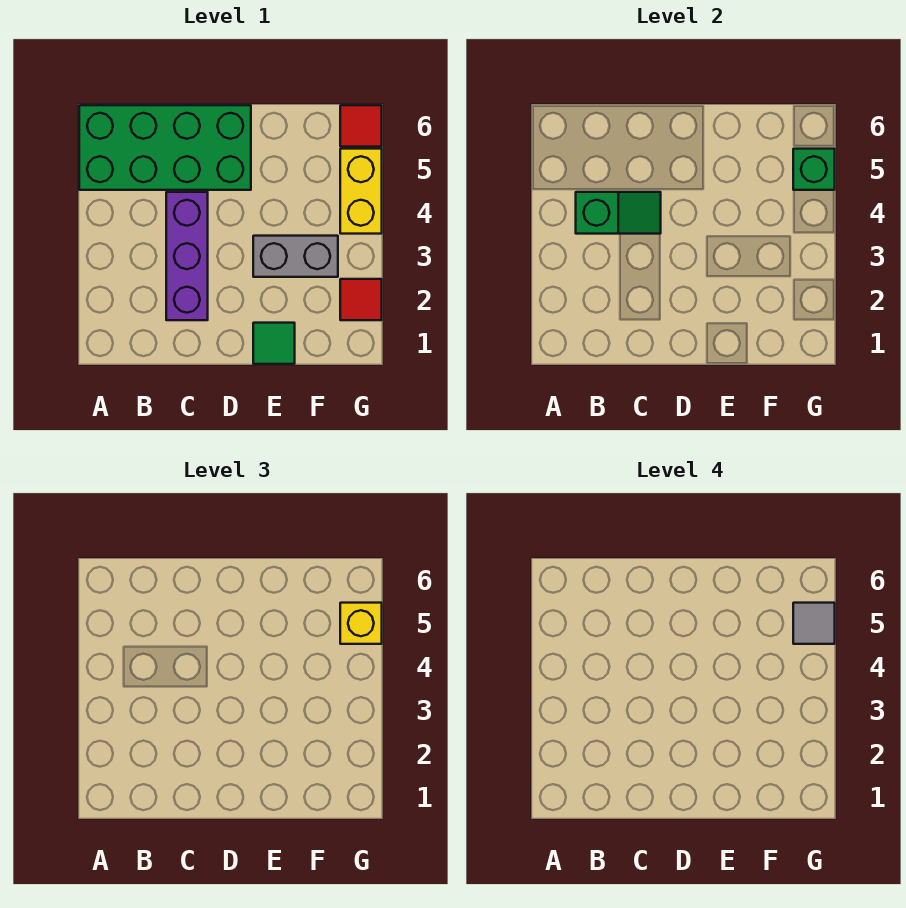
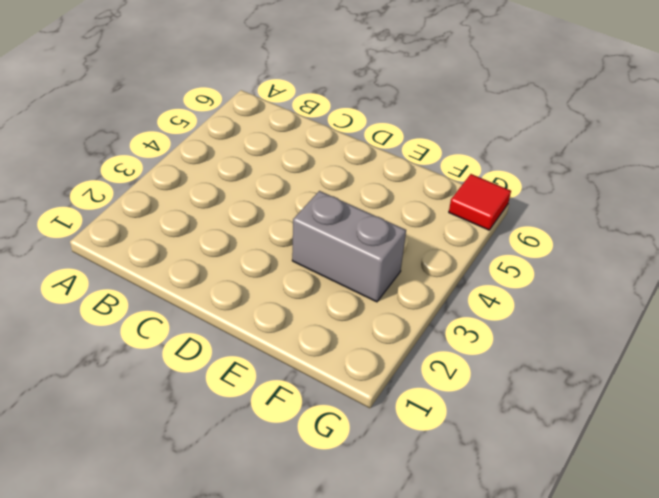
none -> green brick A5:D6 level 1
none -> purple brick C2:C4 level 1

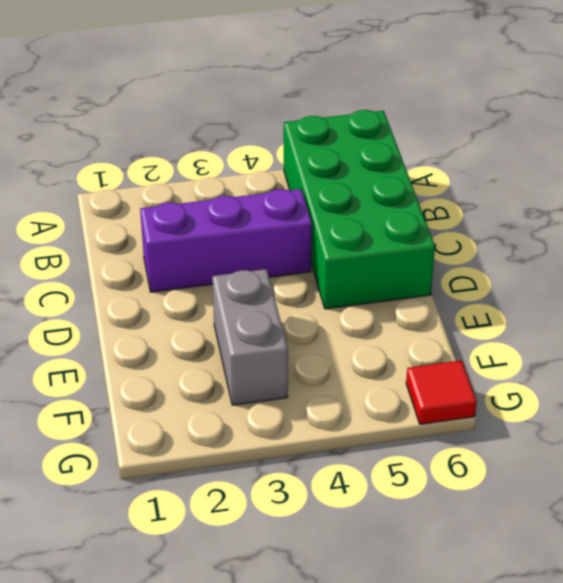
none -> green tile E1 level 1
none -> red tile G2 level 1

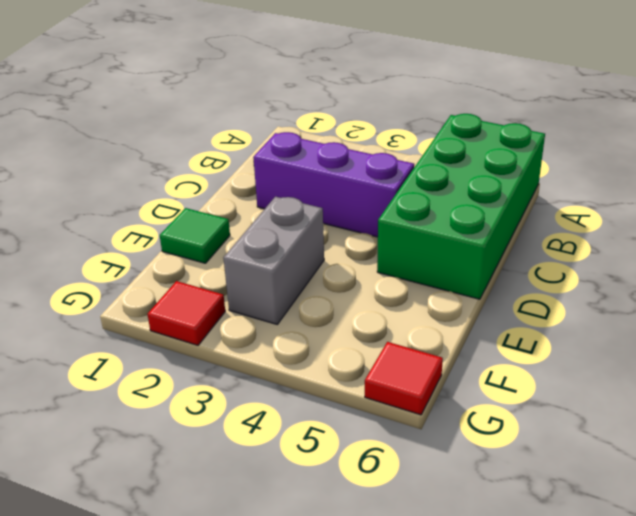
none -> yellow brick G4:G5 level 1
none -> green slope B4:C4 level 2 top B

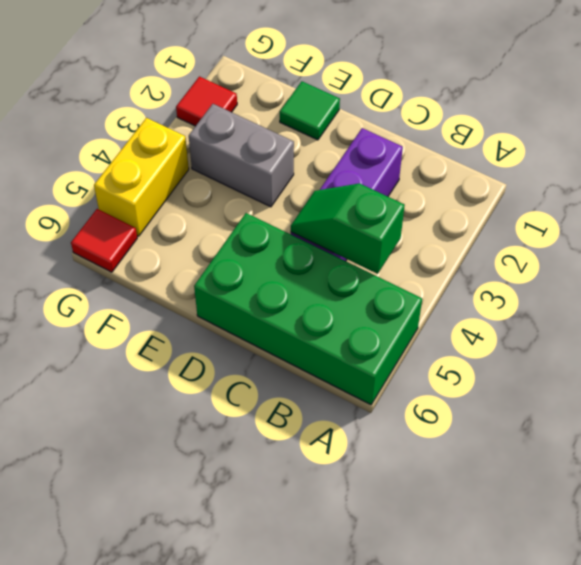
none -> green brick G5 level 2
none -> yellow brick G5 level 3

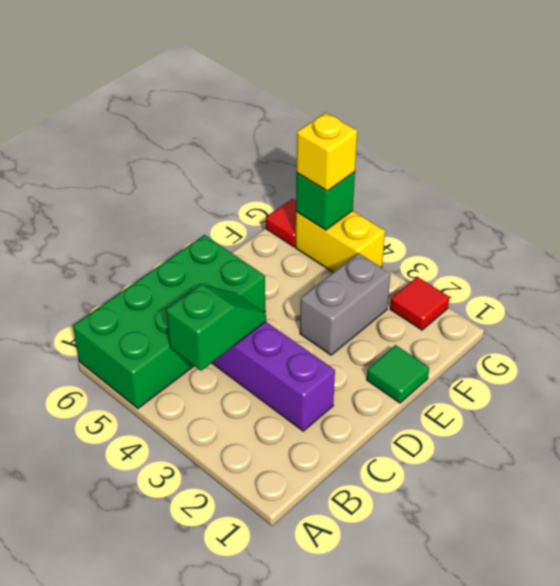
none -> grey tile G5 level 4

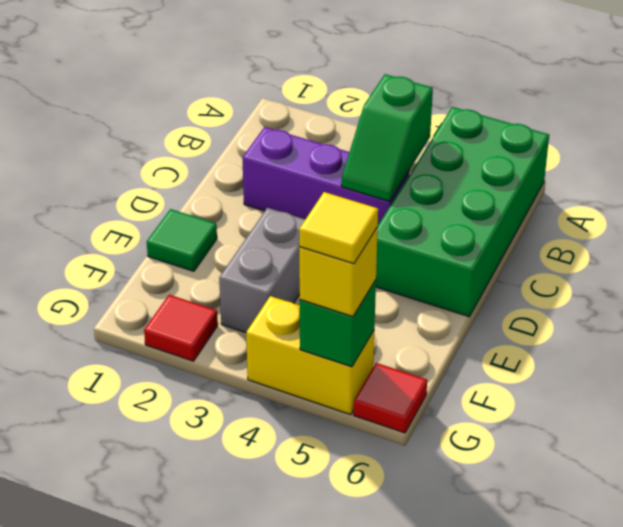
yellow tile G5 level 4 -> grey tile G5 level 4

